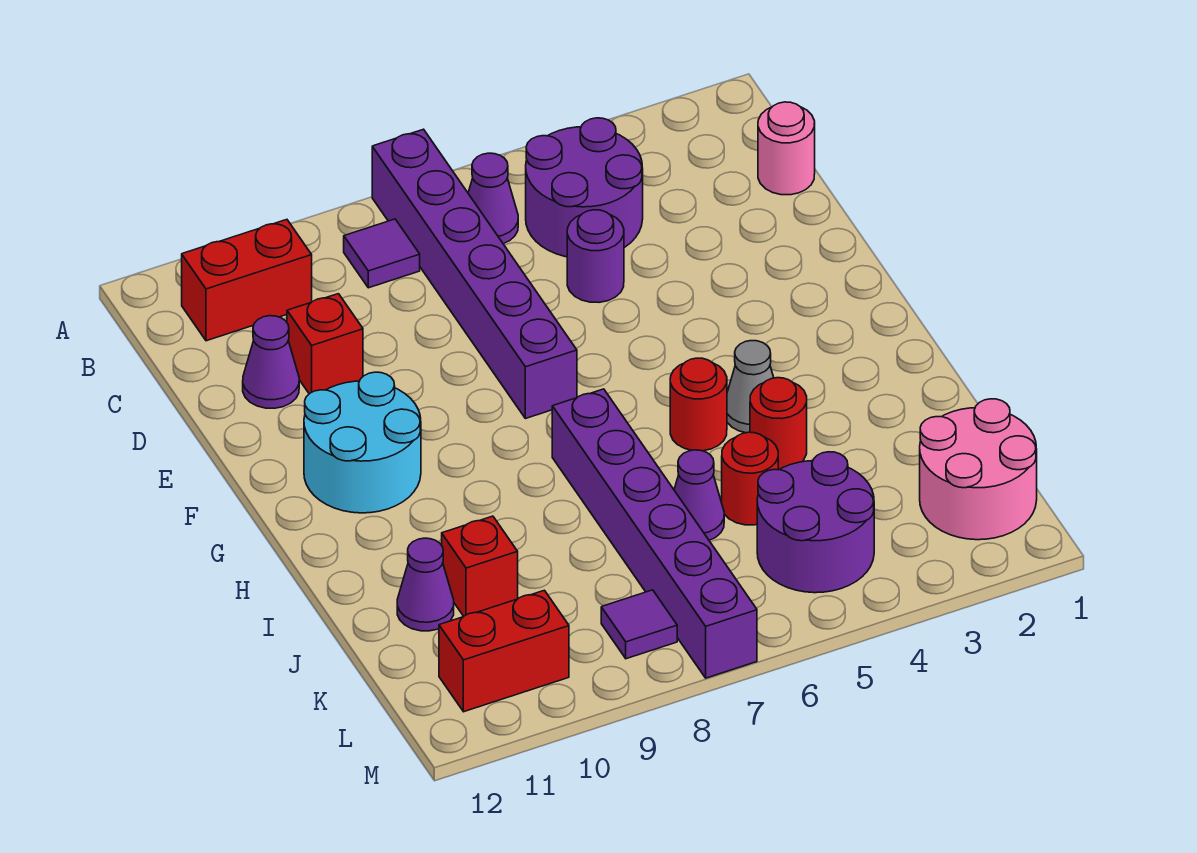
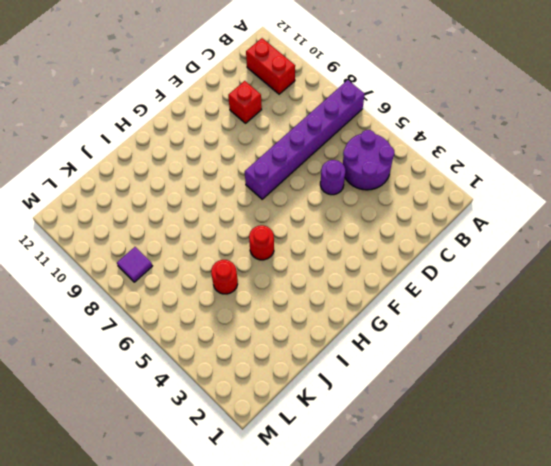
none -> purple cone B6 level 1
none -> purple tile B8 level 1
none -> pink round brick C1 level 1

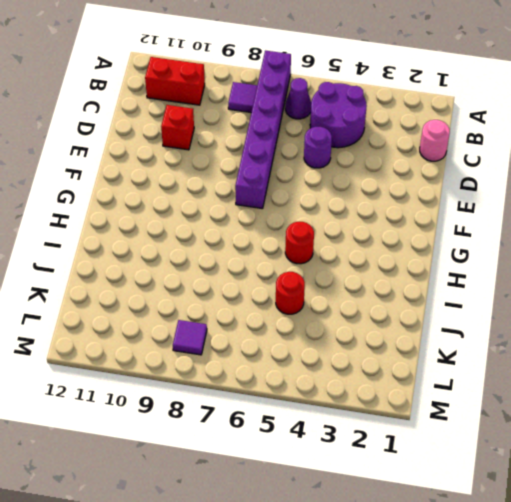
none -> purple cone D11 level 1
none -> cyan round brick F10:G11 level 1
none -> grey cone H4 level 1

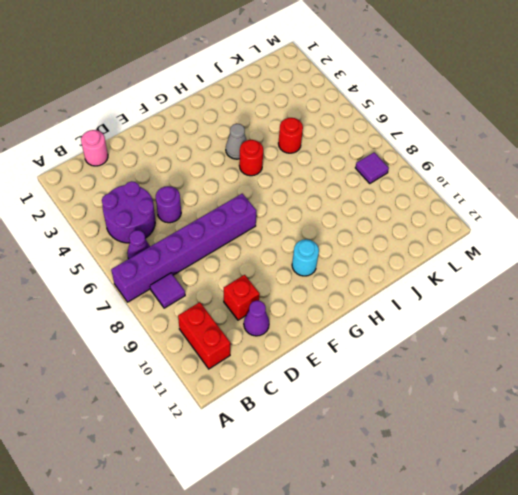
cyan round brick G10 level 1 -> cyan round brick F10:G11 level 1
none -> purple brick H7:M7 level 1
none -> red round brick I4 level 1
none -> purple cone J6 level 1

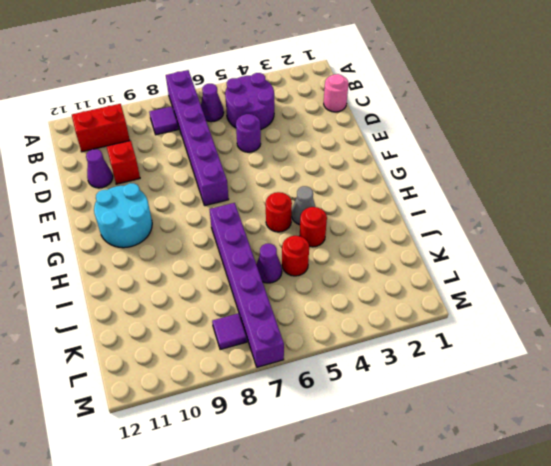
none -> red brick J10 level 1
none -> purple cone J11 level 1
none -> pink round brick K1:L2 level 1

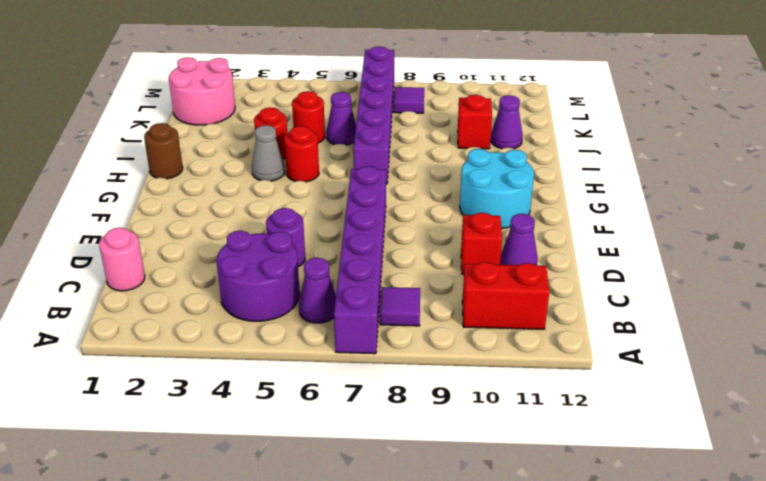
brown round brick H1 level 1 -> none
none -> purple round brick K4:L5 level 1
none -> red brick L10:L11 level 1

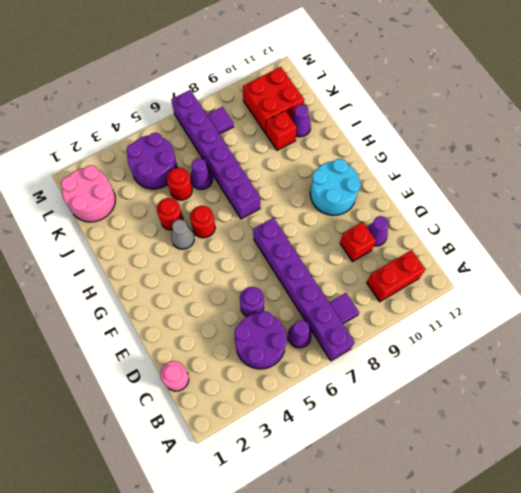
red brick K10:L11 level 1 -> red brick L10:L11 level 1

